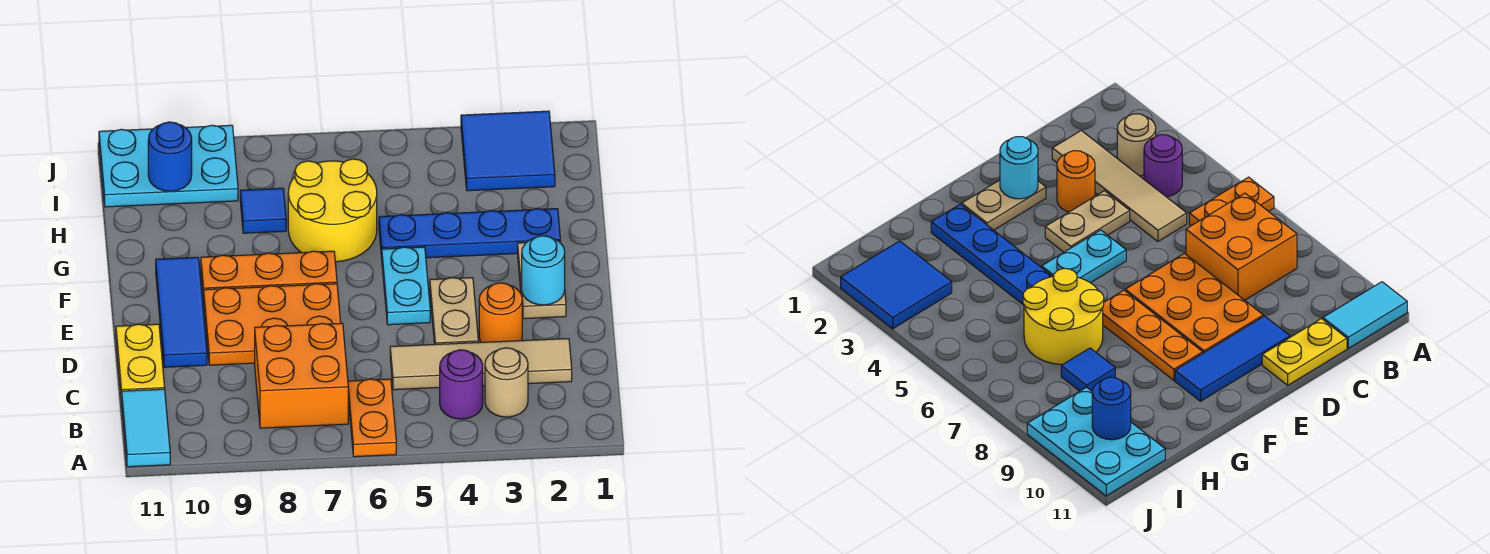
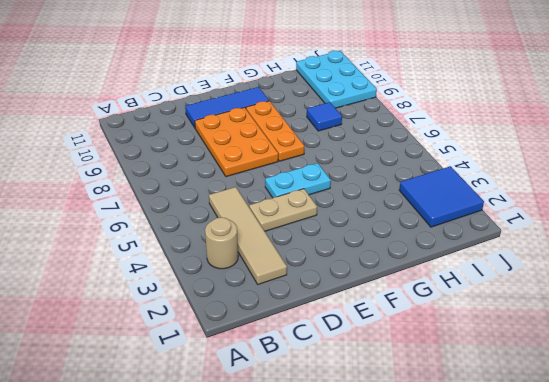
none -> orange plate A6:B6 level 1
none -> cyan tile A11:B11 level 1
none -> purple round brick B4 level 1

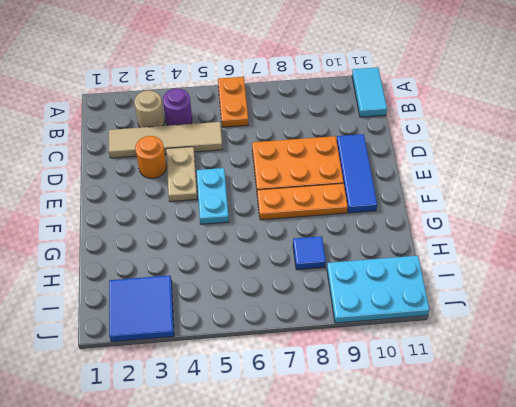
none -> orange brick B7:C8 level 1
none -> yellow plate C11:D11 level 1
none -> tan plate E2:F2 level 1

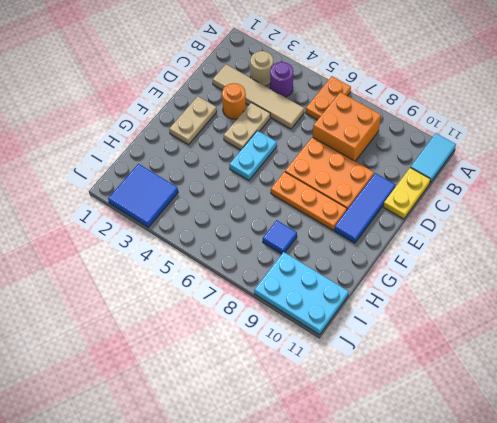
none -> blue plate G2:G5 level 1
none -> yellow round brick G6:H7 level 1
none -> cyan round brick E2 level 2

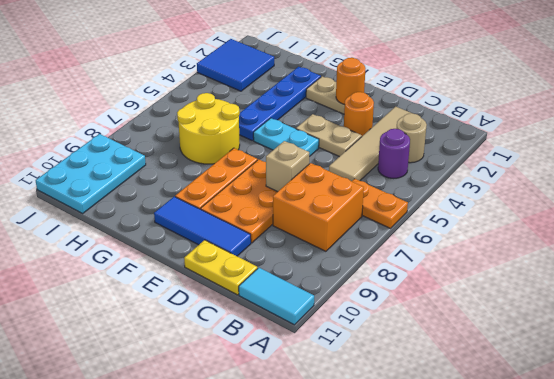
tan brick D7 level 2 -> none
orange round brick E2 level 2 -> cyan round brick E2 level 2
none -> blue tile H8 level 1
none -> blue round brick I10 level 2

